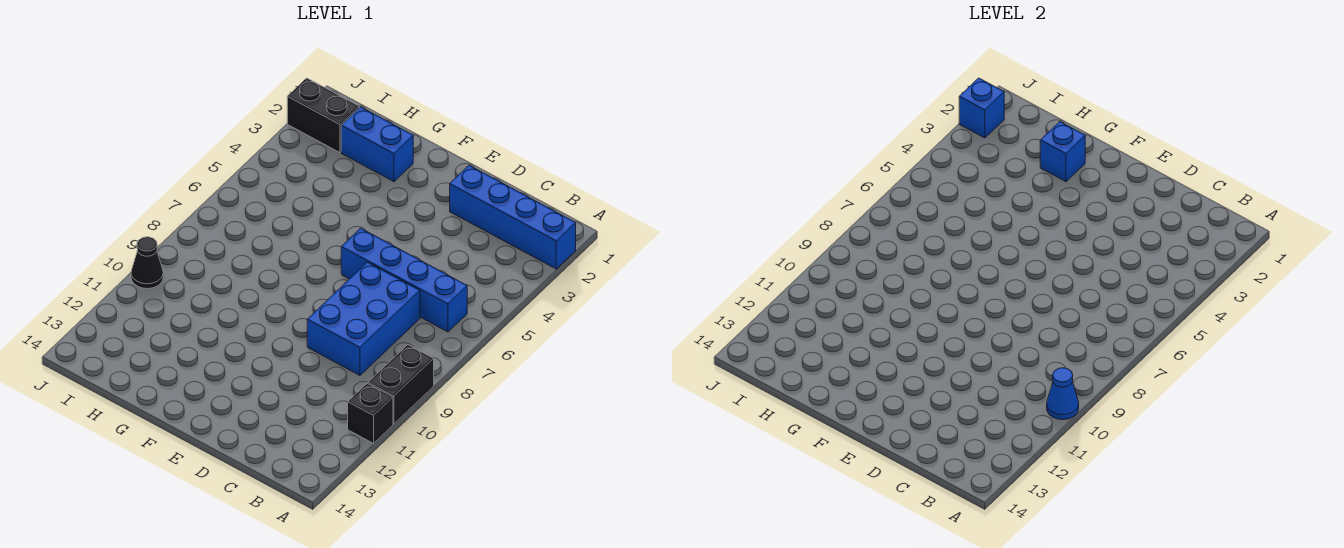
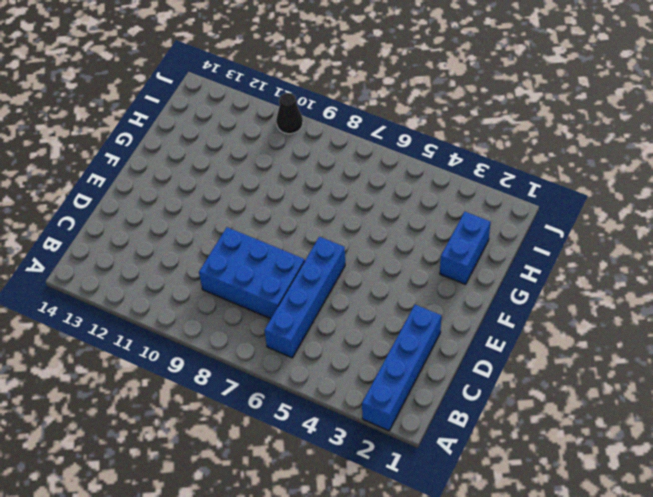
none -> black brick A9:A10 level 1
none -> black brick A11 level 1

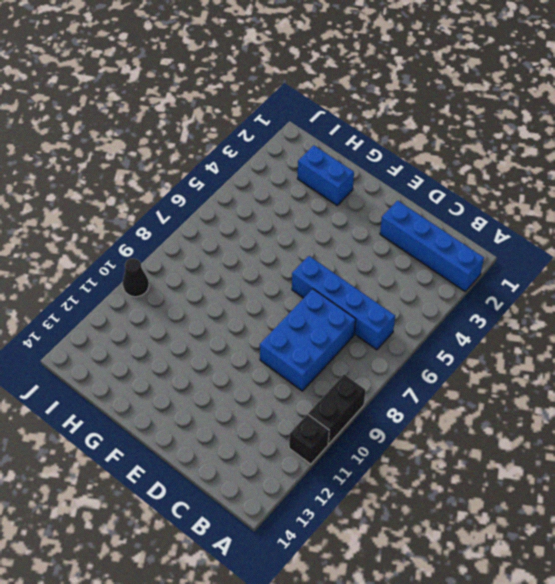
none -> black brick I2:J2 level 1
none -> blue cone A10 level 2

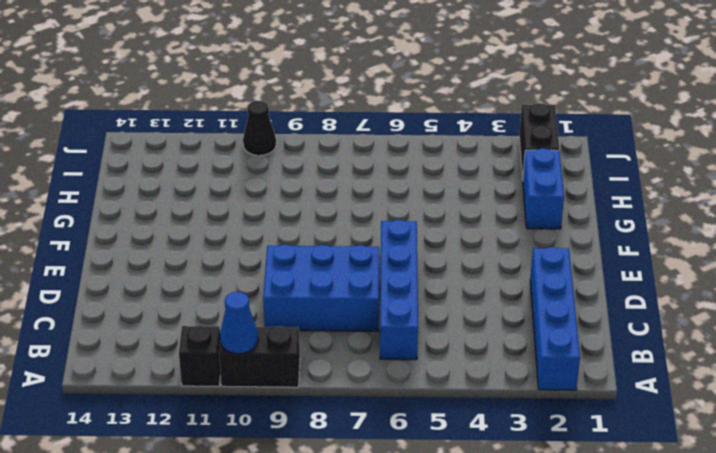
none -> blue brick G2 level 2
none -> blue brick J2 level 2

